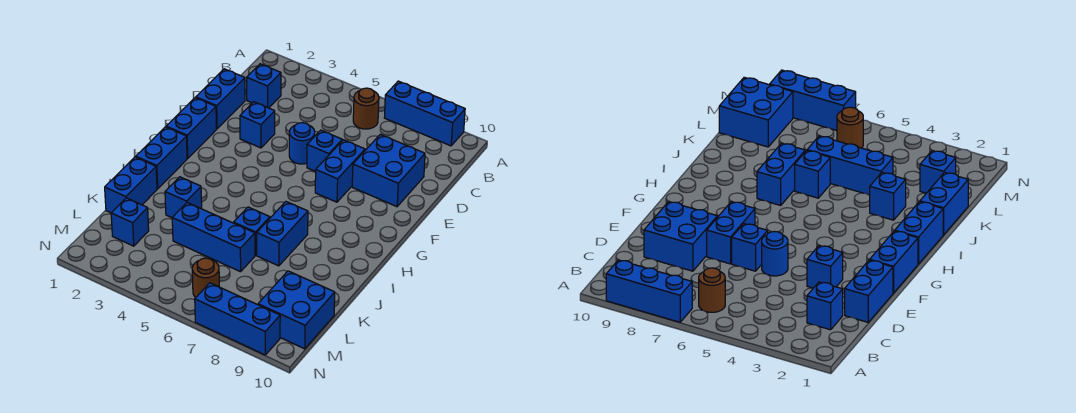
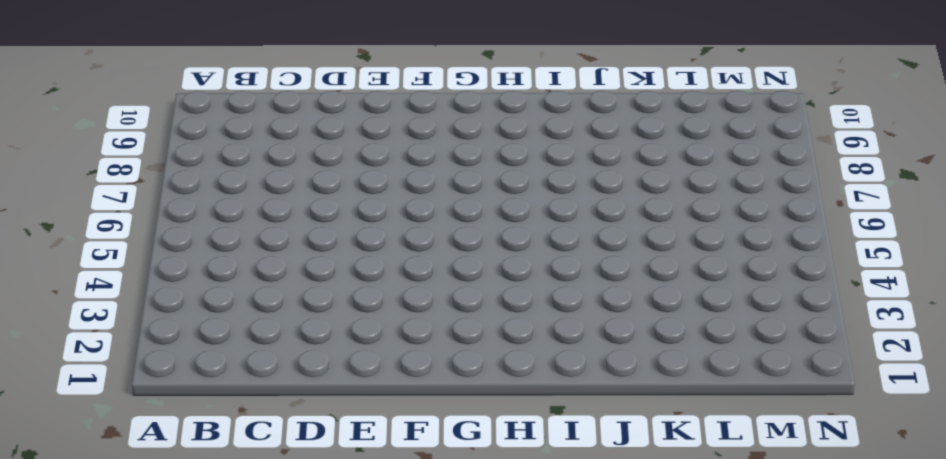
none -> blue brick A7:A9 level 1
none -> brown round brick B6 level 1
none -> blue brick C2 level 1

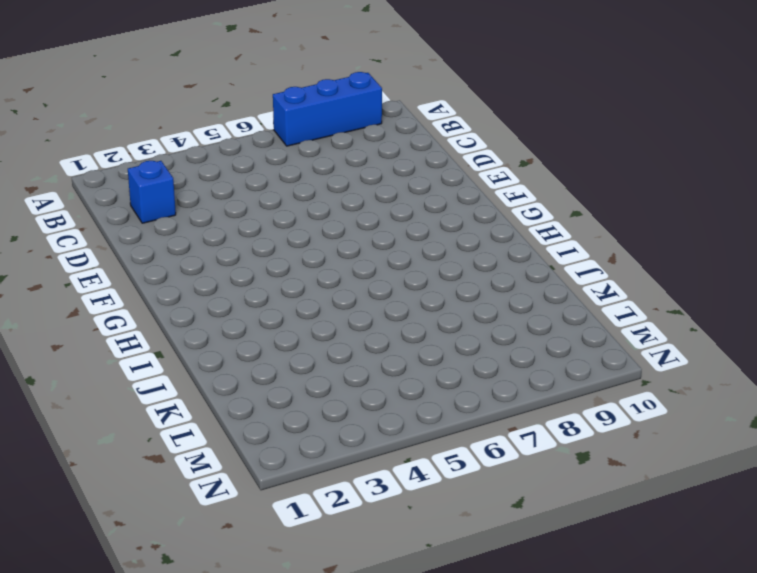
none -> brown round brick B6 level 1
none -> blue brick D1:E1 level 1
none -> blue brick D8:E9 level 1

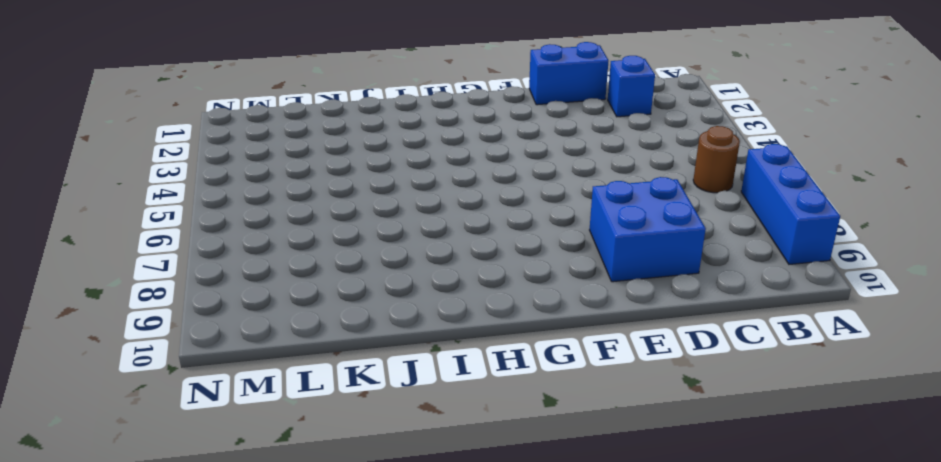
none -> blue brick E3 level 1
none -> blue round brick E5 level 1
none -> blue brick E6 level 1

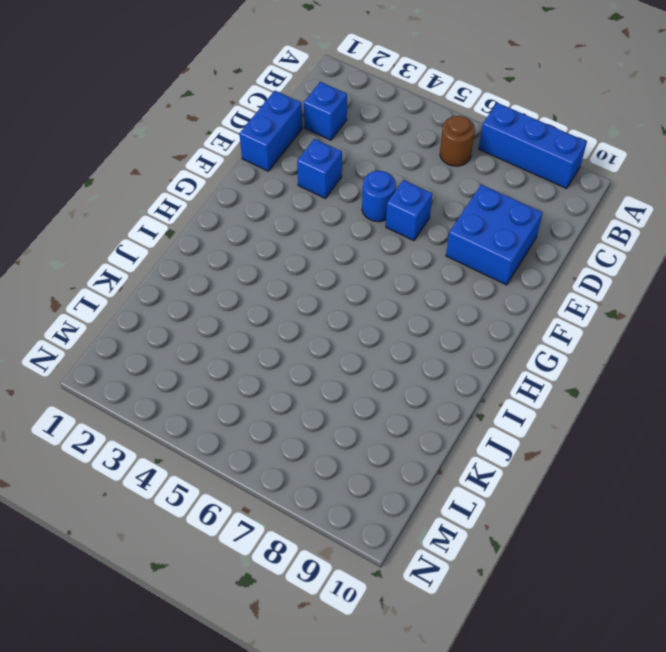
none -> blue brick E7:F7 level 1
none -> blue brick F1:G1 level 1
none -> blue brick H1:I1 level 1

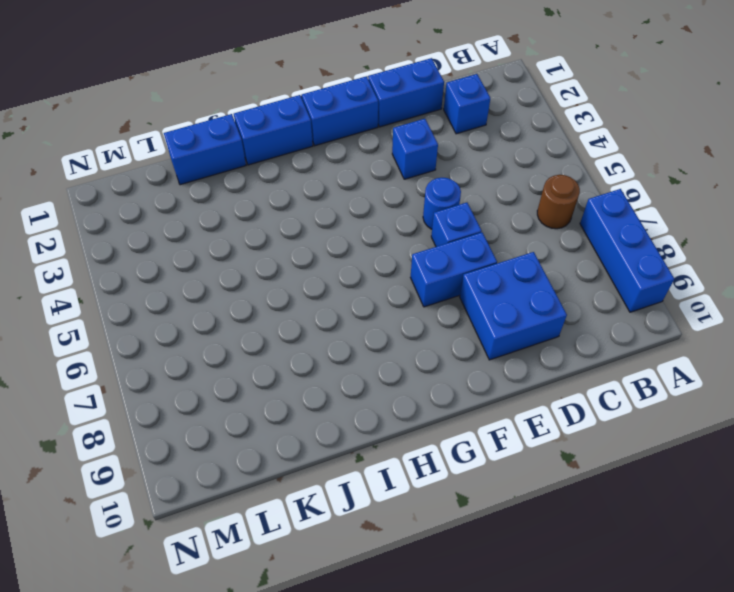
none -> blue brick I7:J7 level 1
none -> blue brick J3 level 1
none -> blue brick J6 level 1

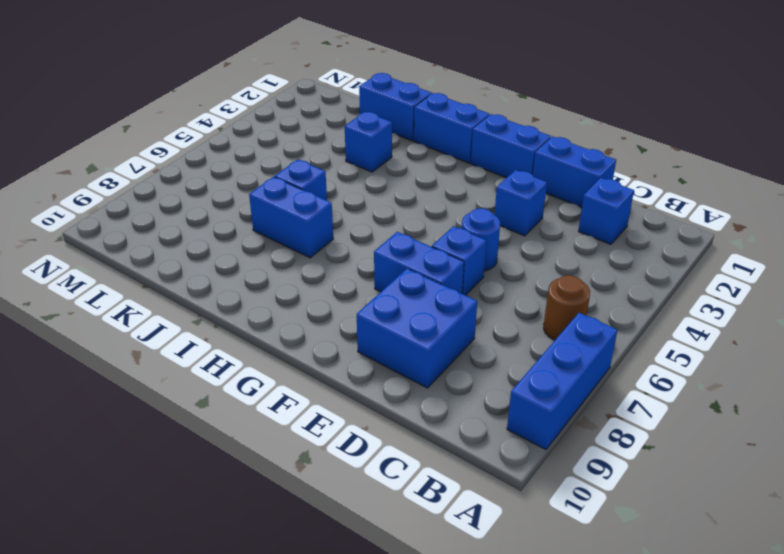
none -> blue brick K4:K6 level 1
none -> blue brick L2 level 1
none -> blue brick L9:M10 level 1

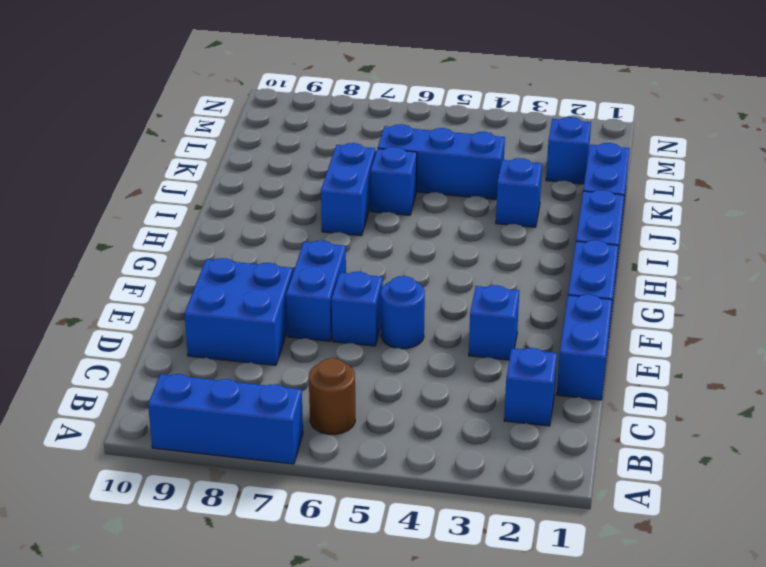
none -> blue brick L9:M10 level 1
none -> brown round brick M6 level 1
none -> blue brick N7:N9 level 1

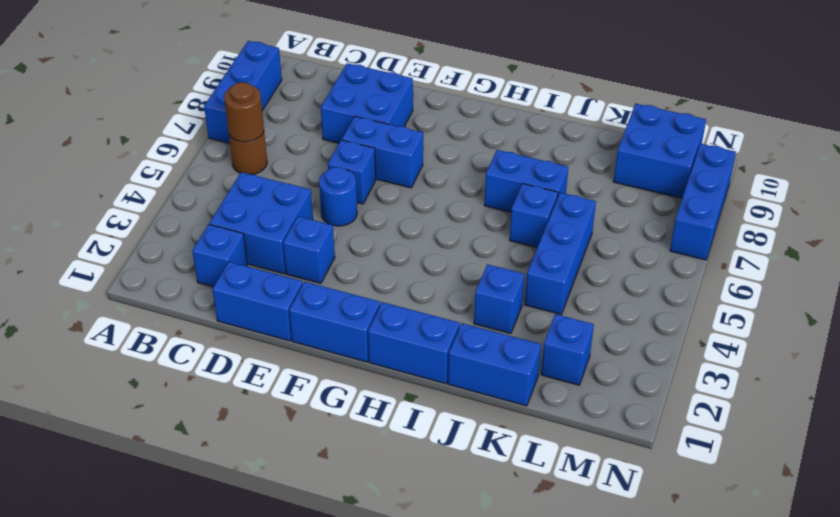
brown round brick B6 level 2 -> brown round brick M6 level 1
blue brick C3:D4 level 1 -> none

